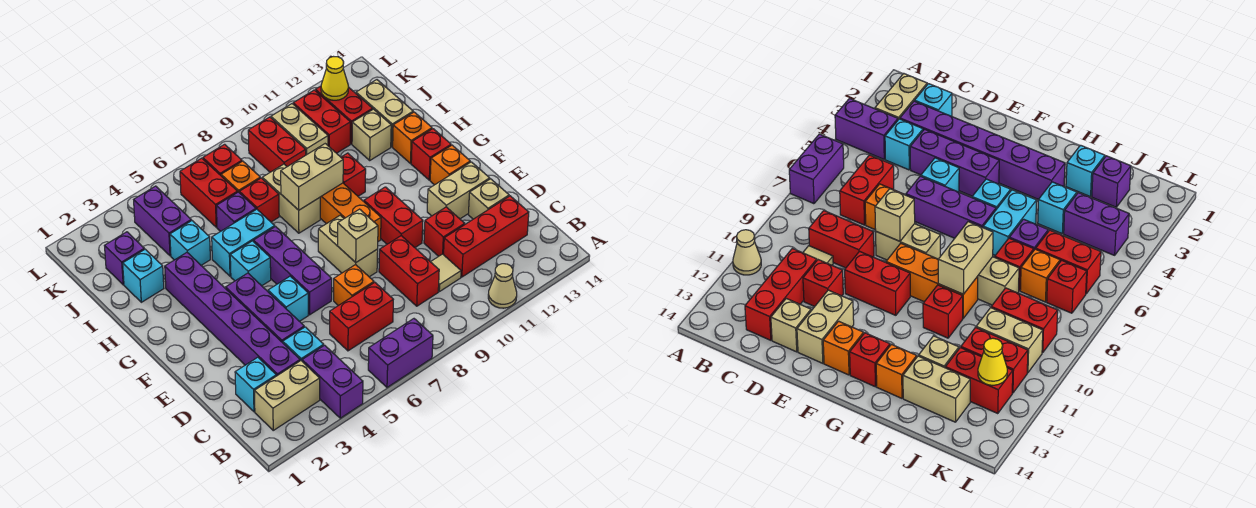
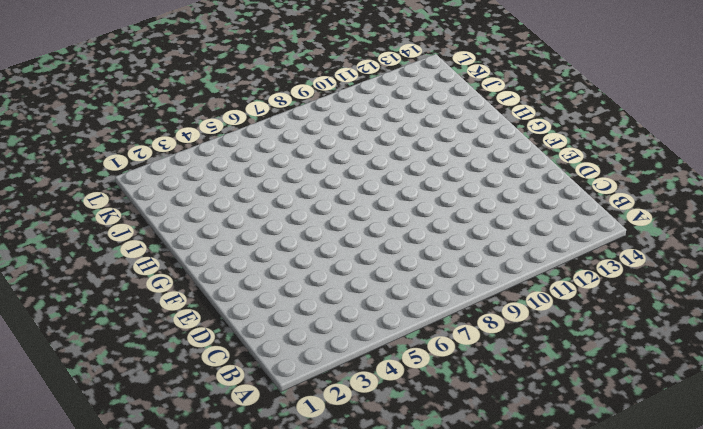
none -> purple brick A4:B4 level 1
none -> purple brick A6:A7 level 1
none -> tan cone A11 level 1
none -> tan brick B2:B3 level 1

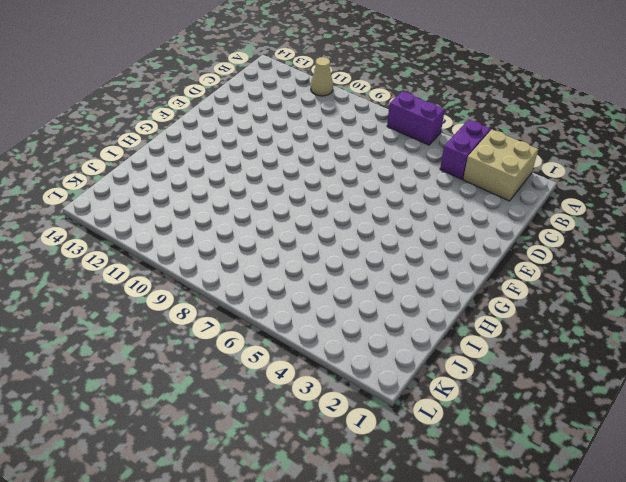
tan brick A2:B3 level 1 -> tan brick B2:B3 level 1
none -> cyan brick C2 level 1
none -> purple brick C3:H3 level 1
none -> cyan brick C4 level 1
none -> red brick C6:C7 level 1

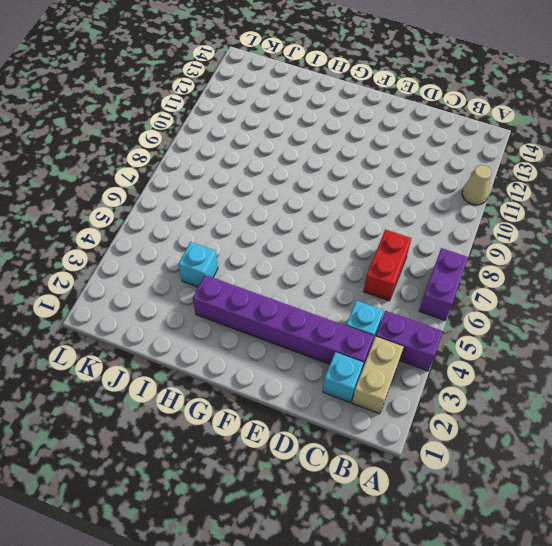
none -> red brick C9:D9 level 1
none -> tan tile C10 level 1
none -> red brick C11:C13 level 1
none -> purple brick D4:F4 level 1

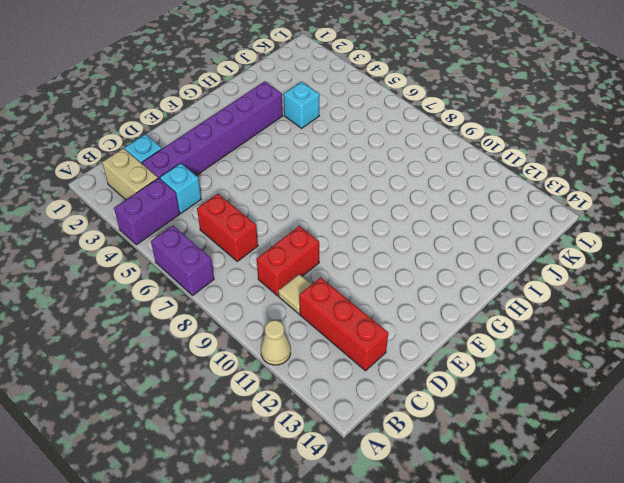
none -> purple brick D4:F4 level 1
none -> orange brick D7 level 1
none -> red brick D11 level 1
none -> tan brick D13 level 1

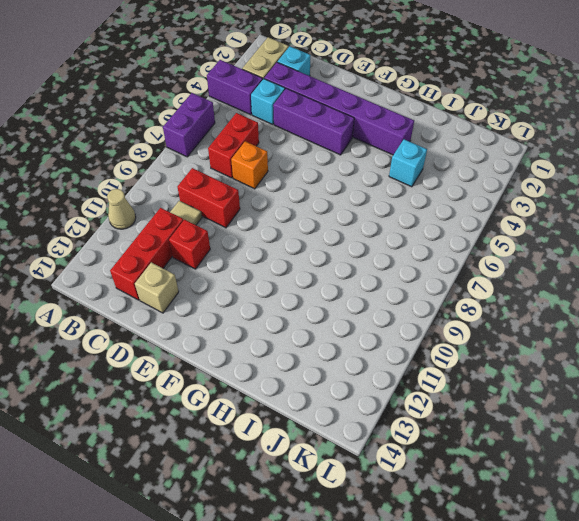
none -> cyan brick E5 level 1
none -> purple brick E6:G6 level 1
none -> tan brick E8:F8 level 1
none -> red brick E10:F10 level 1

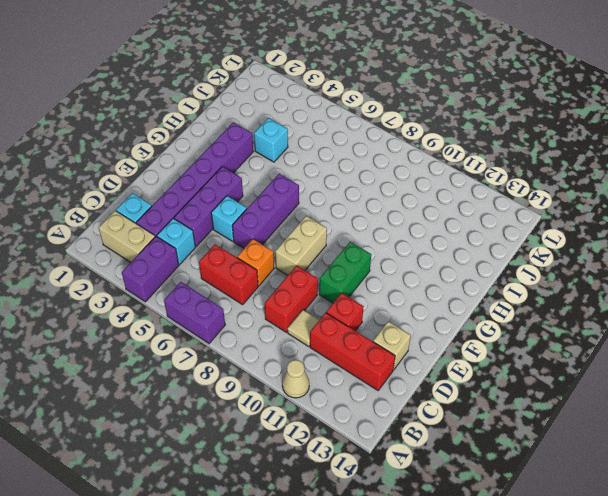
green brick E10:F10 level 1 -> red brick E10:F10 level 1
none -> tan brick E12:E13 level 1
none -> orange brick F9:H9 level 1
none -> orange brick F13 level 1
none -> cyan brick G5 level 1

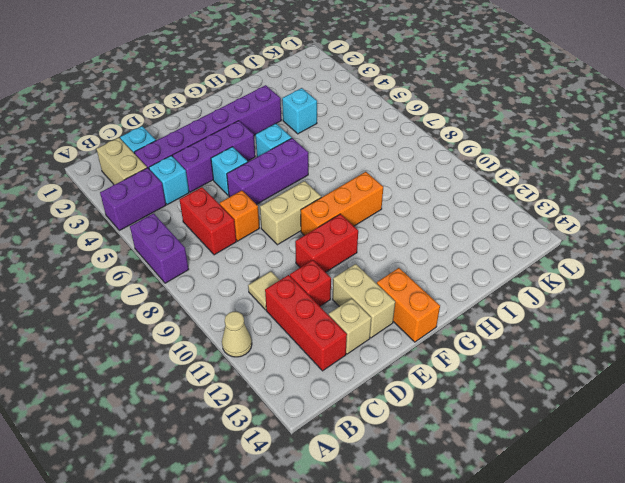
orange brick F13:F14 level 1 -> orange brick F13 level 1
none -> red brick C9:D9 level 1
none -> red brick G13 level 1
none -> cyan brick H5:H6 level 1
none -> tan brick H8:I8 level 1

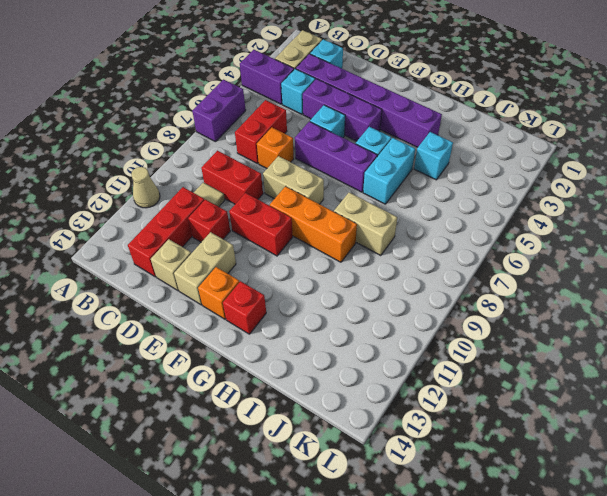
none -> red brick H10 level 1
none -> orange brick H13 level 1
none -> cyan brick I2 level 1
none -> purple brick I6 level 1

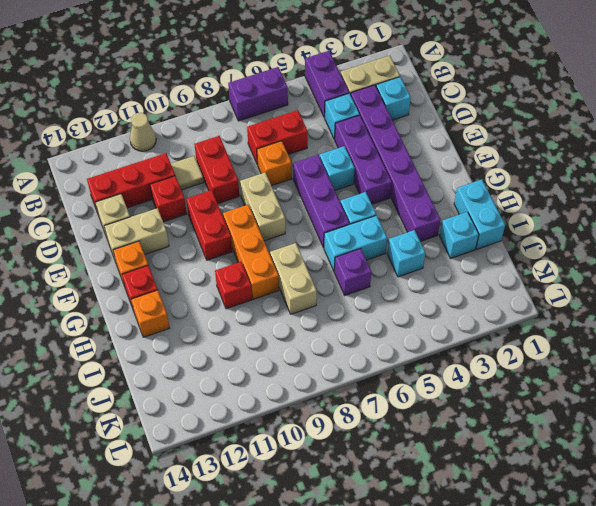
cyan brick H1:I1 level 1 -> none
none -> red brick I7 level 1
none -> tan brick I12 level 1
none -> tan brick I13:J13 level 1
none -> purple brick J2 level 1

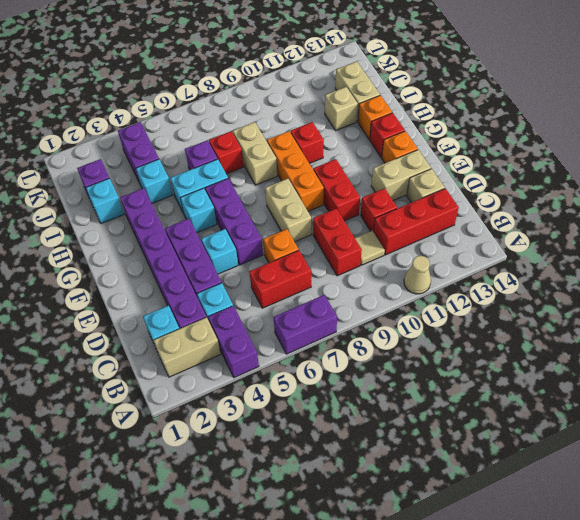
none -> red brick J6:K6 level 1
none -> orange brick J7 level 1
none -> red brick J9:K9 level 1
none -> tan brick J10:K10 level 1

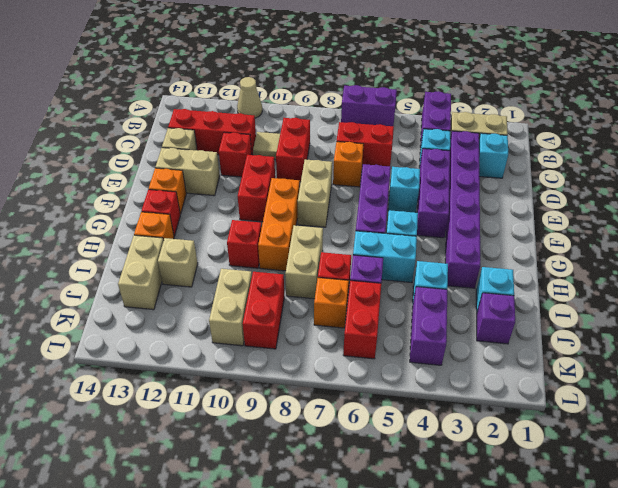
none -> red brick J11:K11 level 1
none -> red brick J12:K12 level 1
none -> red brick K7 level 1
none -> tan brick E8 level 2

